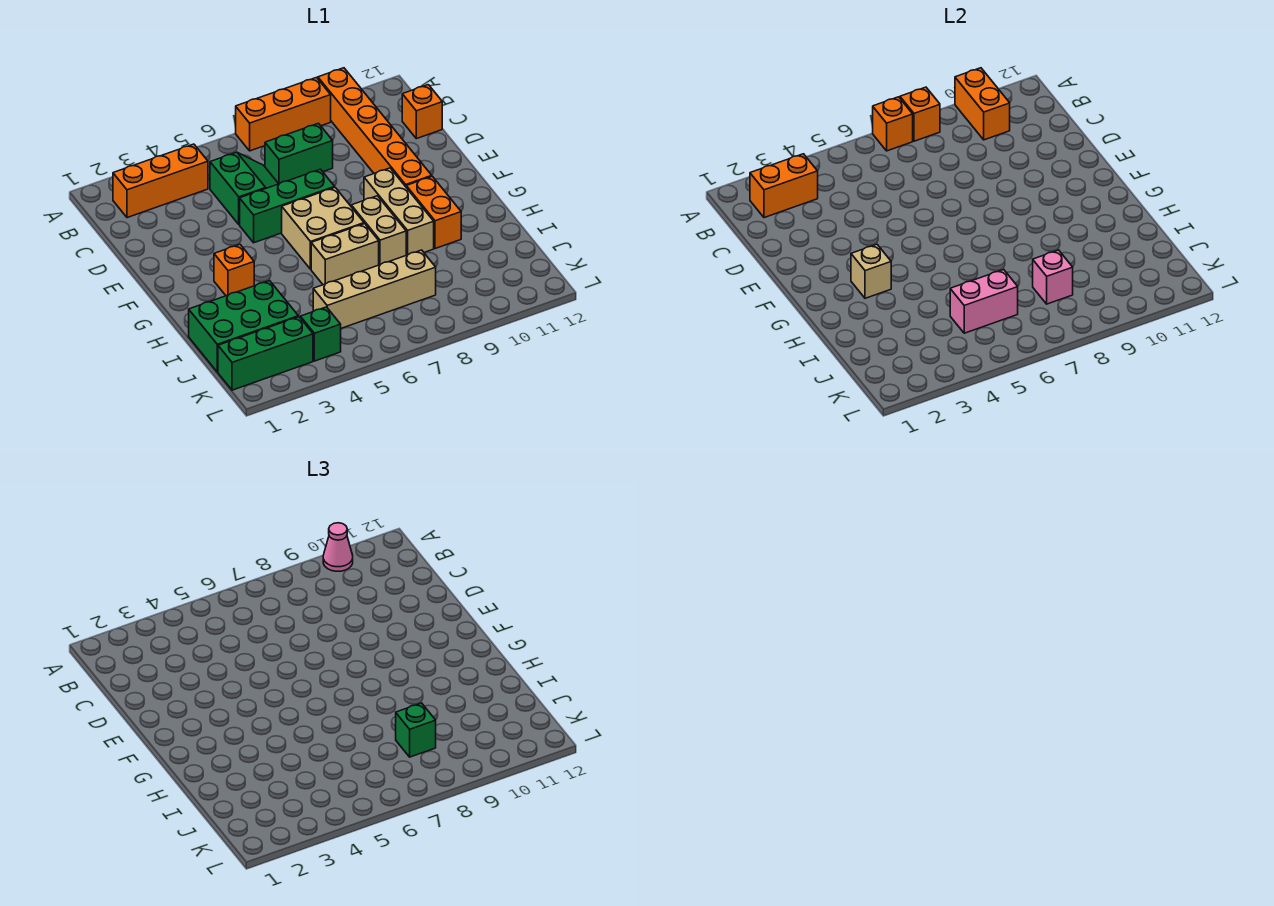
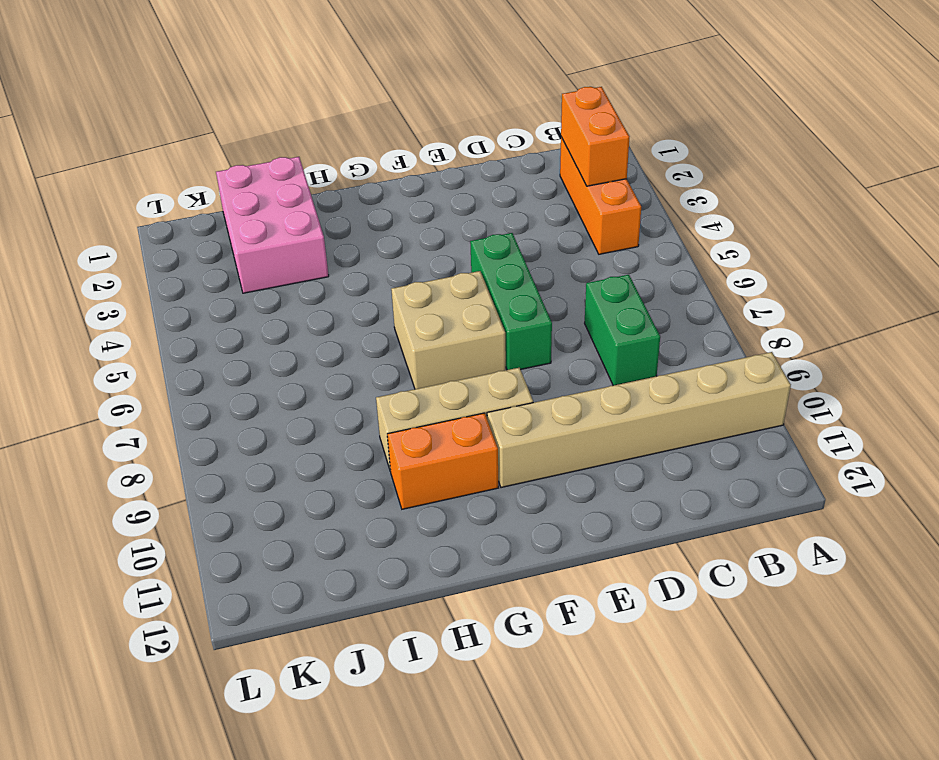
tan brick A10:F10 level 1 -> orange brick A10:F10 level 1
pink brick I1:J3 level 1 -> green brick I1:J3 level 1
none -> orange brick A7:A9 level 1
none -> green slope C5:D6 level 1 top 5
none -> orange brick C12 level 1

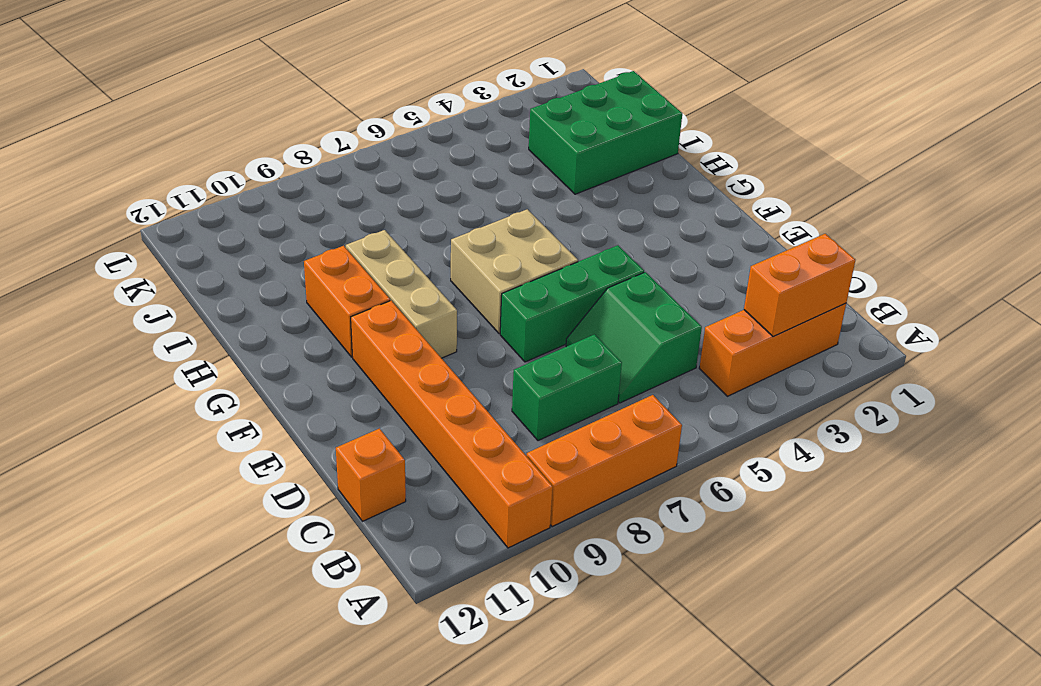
none -> orange brick G3 level 1
none -> tan brick G8:H8 level 1
none -> tan brick H6:H7 level 1

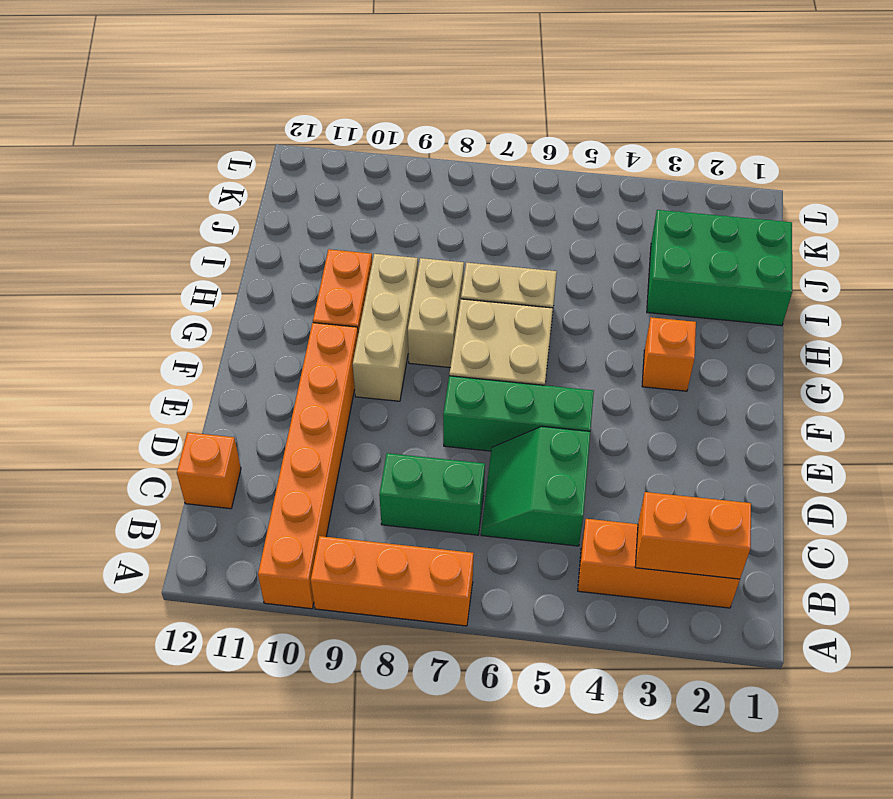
none -> tan brick J5:J8 level 1
none -> green brick K1:K3 level 1
none -> green brick K4 level 1

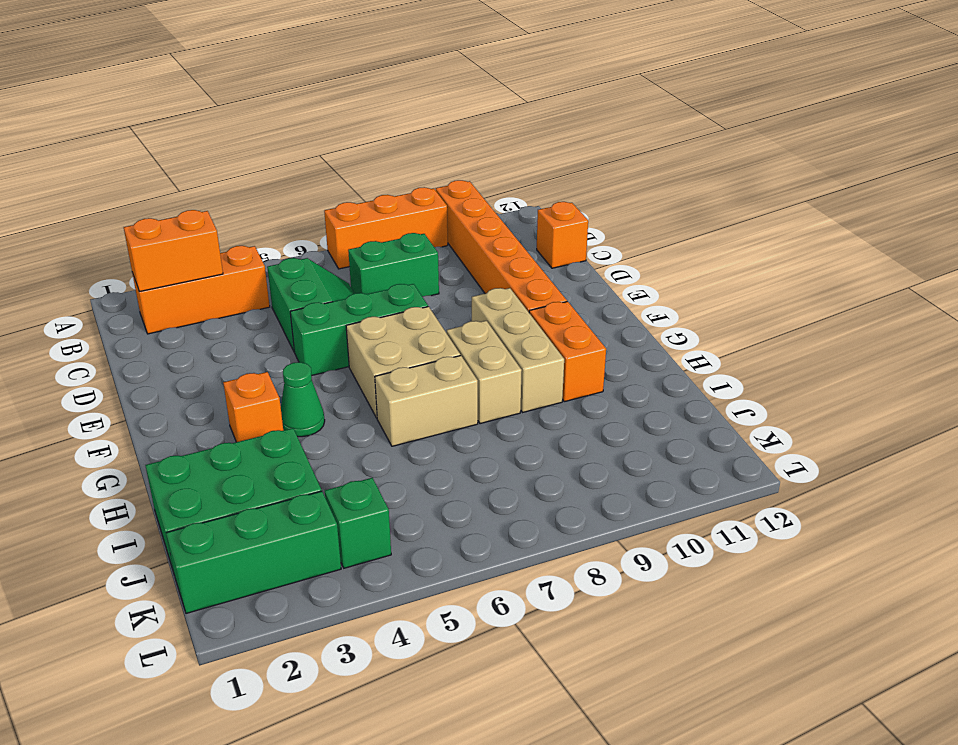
green cone G4 level 1 -> none
none -> tan brick J5:J8 level 1
none -> orange brick A7 level 2
none -> orange brick A8 level 2

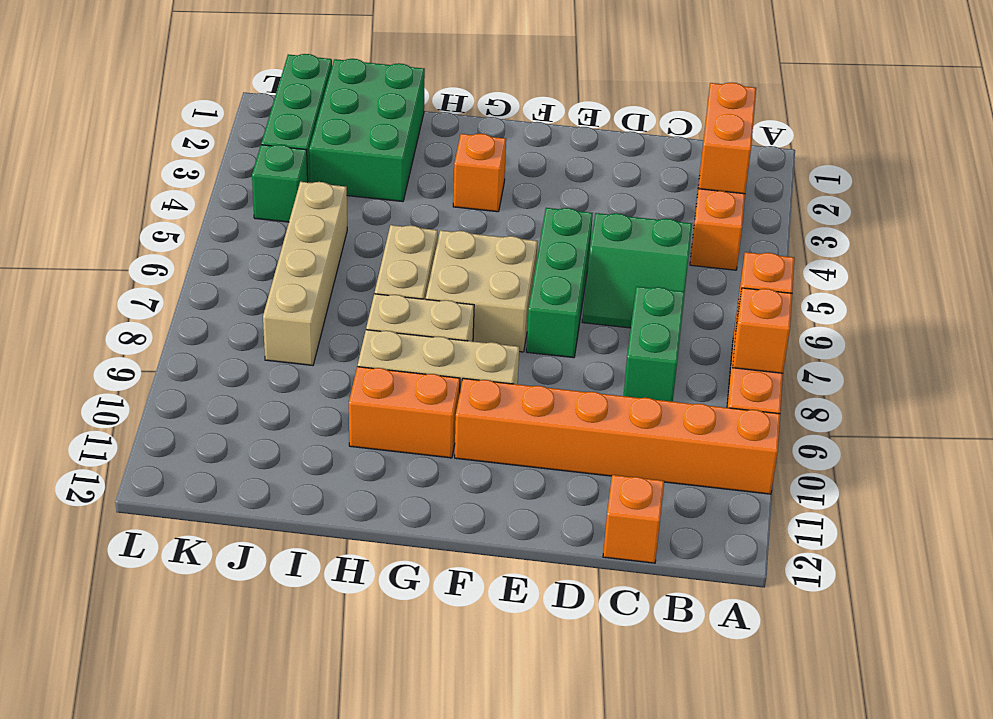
none -> orange brick A10:B10 level 2
none -> tan brick G3 level 2
none -> pink brick J5:J6 level 2

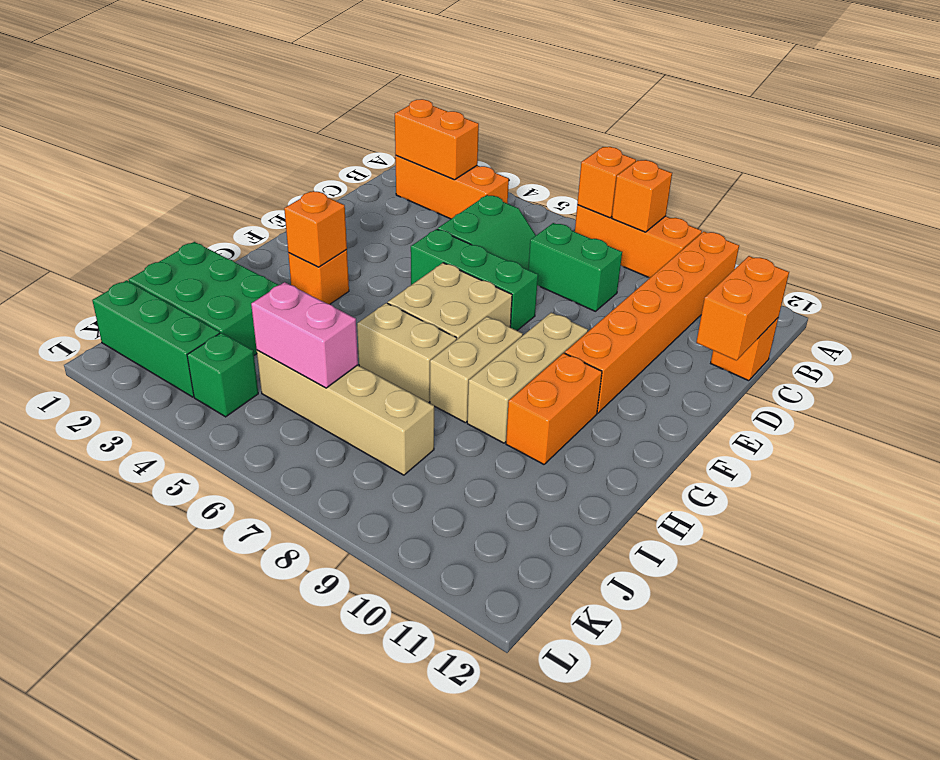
orange brick C12:D12 level 2 -> orange brick A10:B10 level 2
orange brick G3 level 2 -> tan brick G3 level 2
none -> pink brick J8 level 2
none -> pink cone A10 level 3
none -> green brick J8 level 3

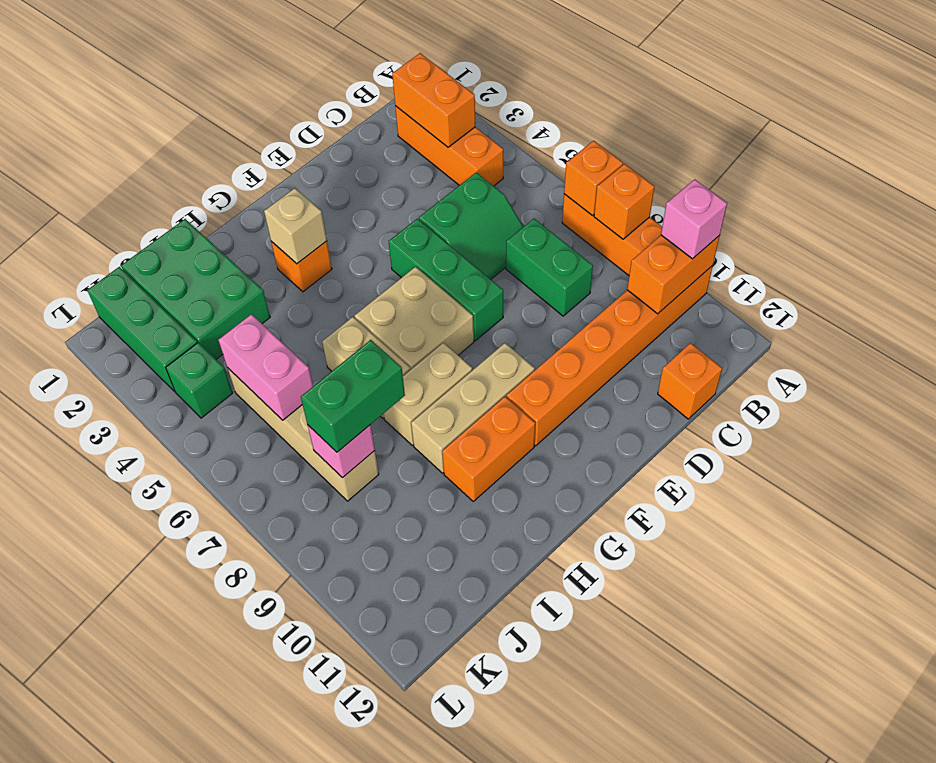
pink brick A10 level 3 -> pink cone A10 level 3
green brick I8:J8 level 3 -> green brick J8 level 3

